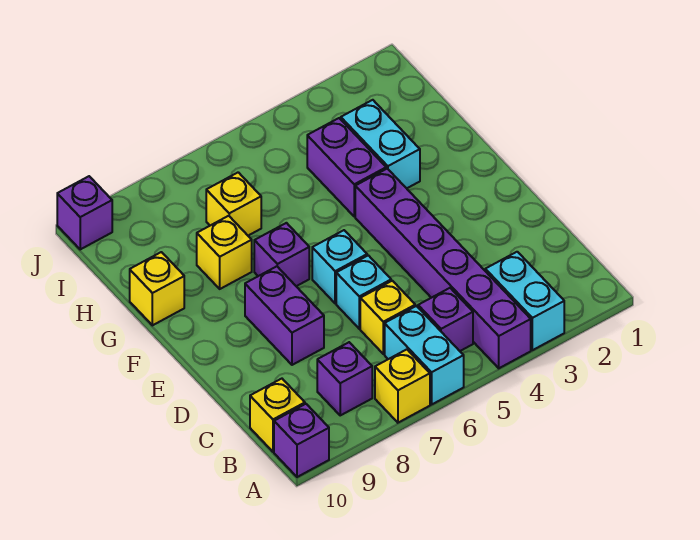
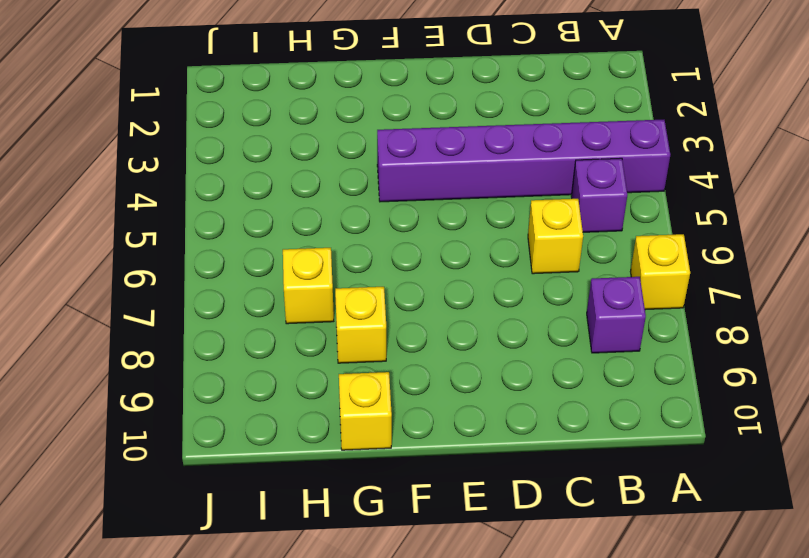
none -> cyan brick A3:B3 level 1
none -> cyan brick A6:B6 level 1
none -> purple brick A10 level 1

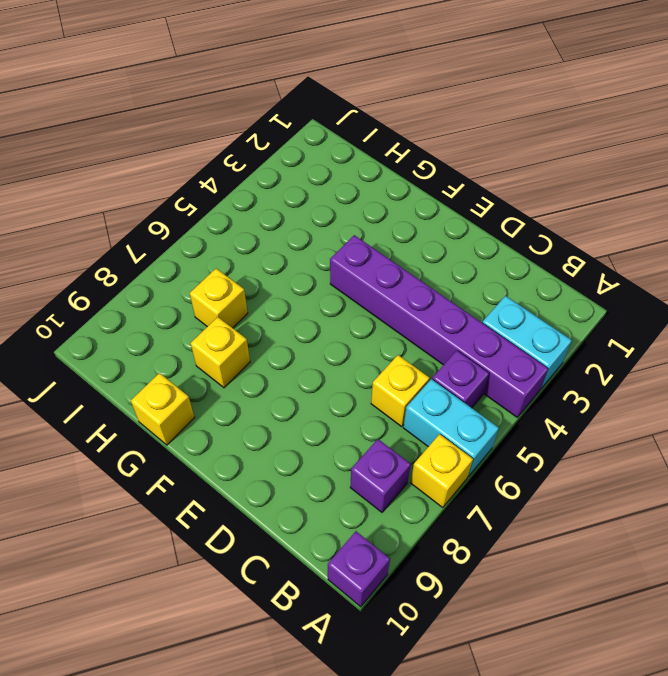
none -> yellow brick B10 level 1
none -> cyan brick D6 level 1
none -> purple brick D8:E8 level 1

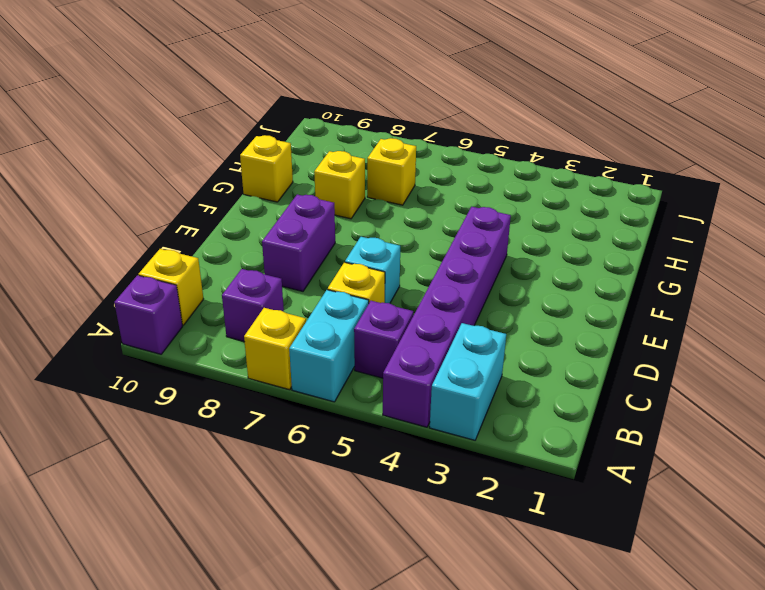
none -> cyan brick E6 level 1
none -> purple brick F7 level 1
none -> cyan brick G3:H3 level 1

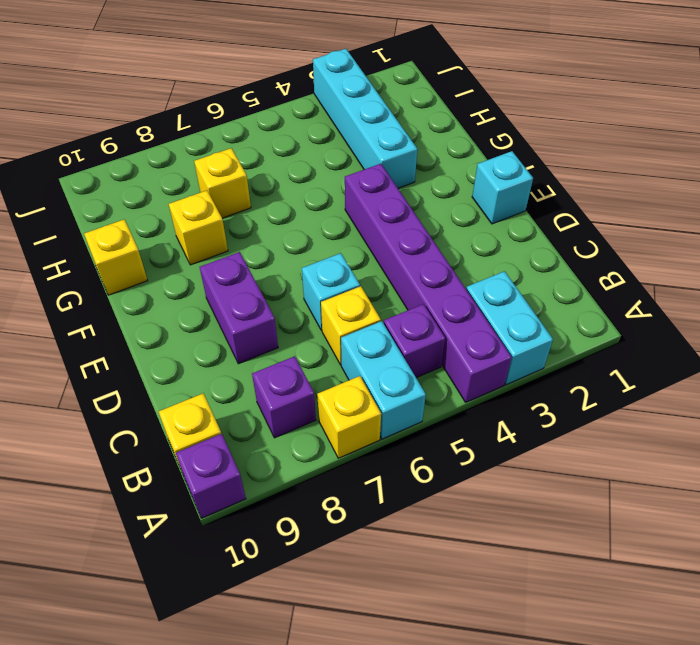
cyan brick E1 level 1 -> cyan brick E6 level 1
cyan brick G3:J3 level 1 -> cyan brick G3:H3 level 1
none -> purple brick F7 level 1
none -> purple brick G4:H4 level 1
none -> purple brick J10 level 1

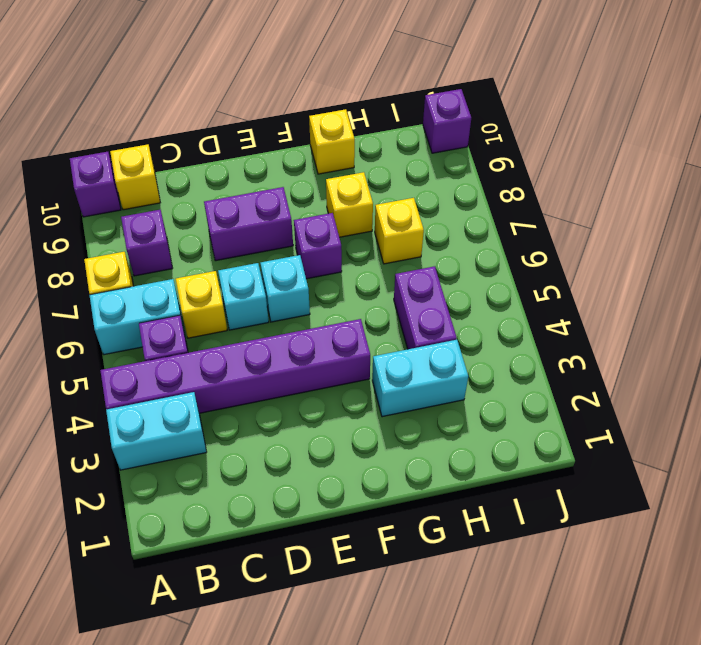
purple brick H4:H5 level 1 -> purple brick G4:H4 level 1

